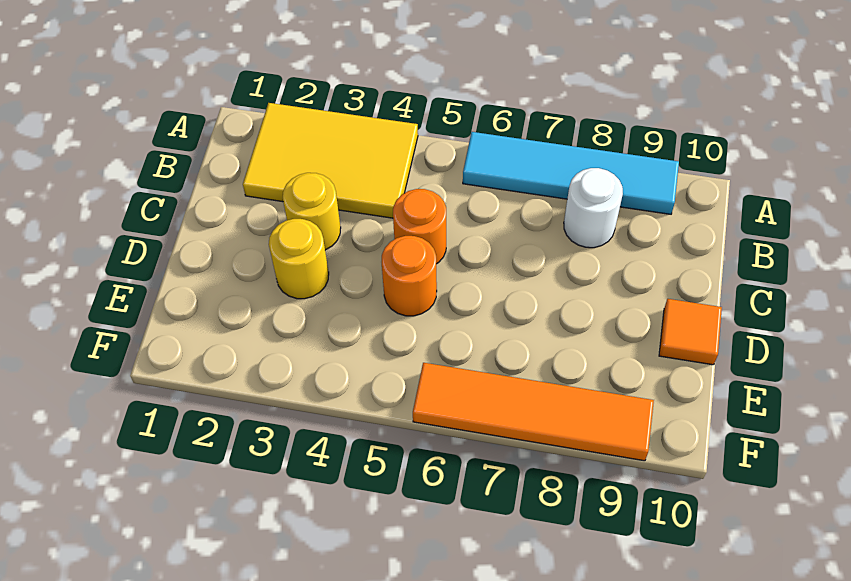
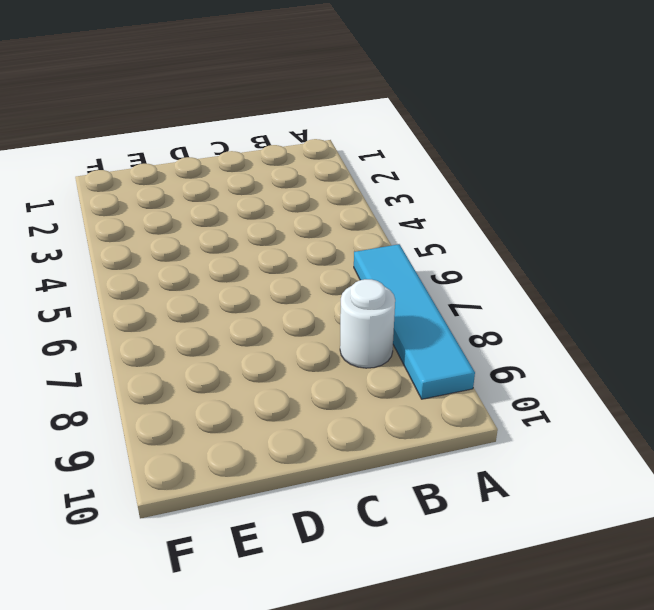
none -> yellow tile A2:B4 level 1
none -> yellow round brick C3 level 1

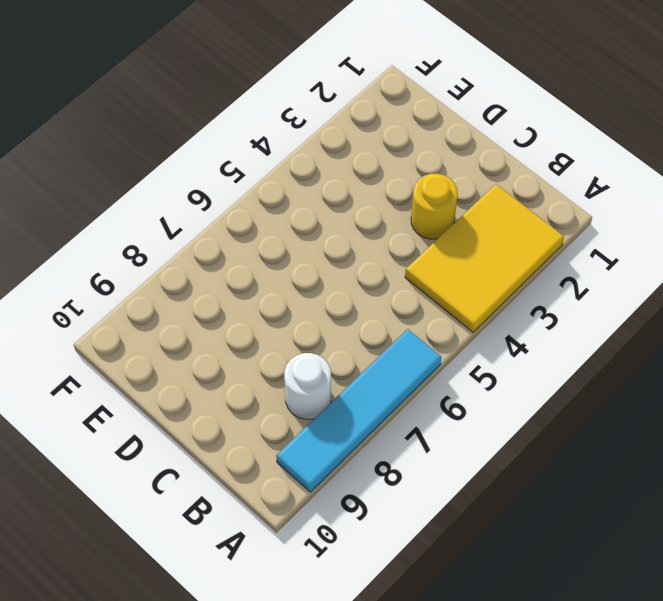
none -> orange round brick C5 level 1
none -> yellow round brick D3 level 1

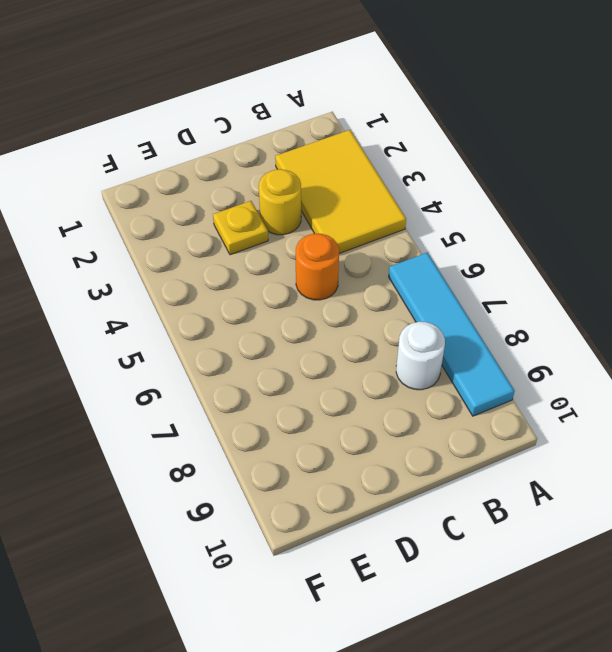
yellow plate D3 level 1 -> yellow round brick D3 level 1
none -> orange round brick D5 level 1
none -> orange tile D10 level 1

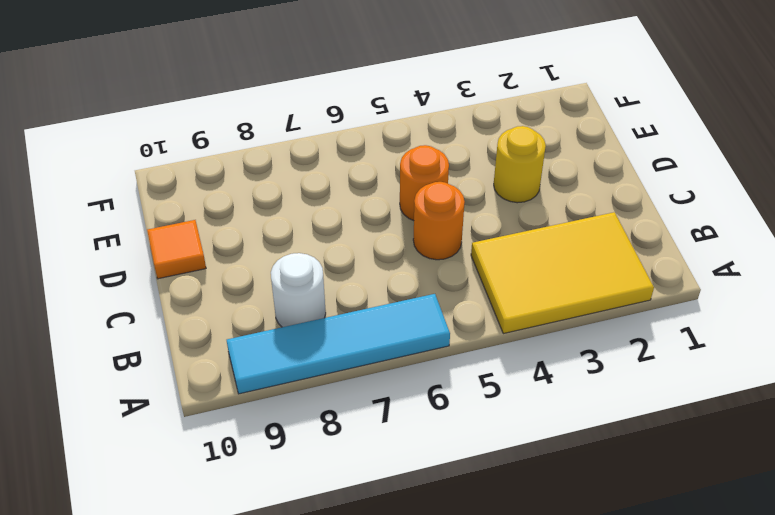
none -> yellow round brick C3 level 1
none -> orange tile F6:F9 level 1

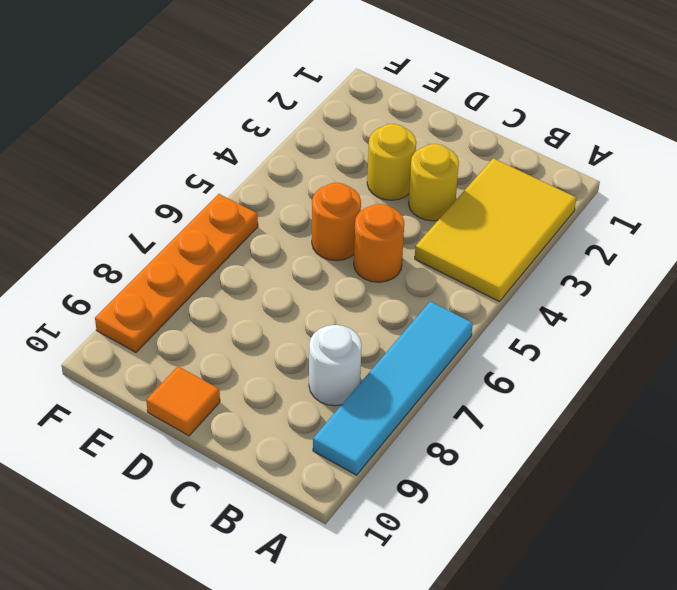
orange plate F6:F9 level 1 -> orange tile F6:F9 level 1

